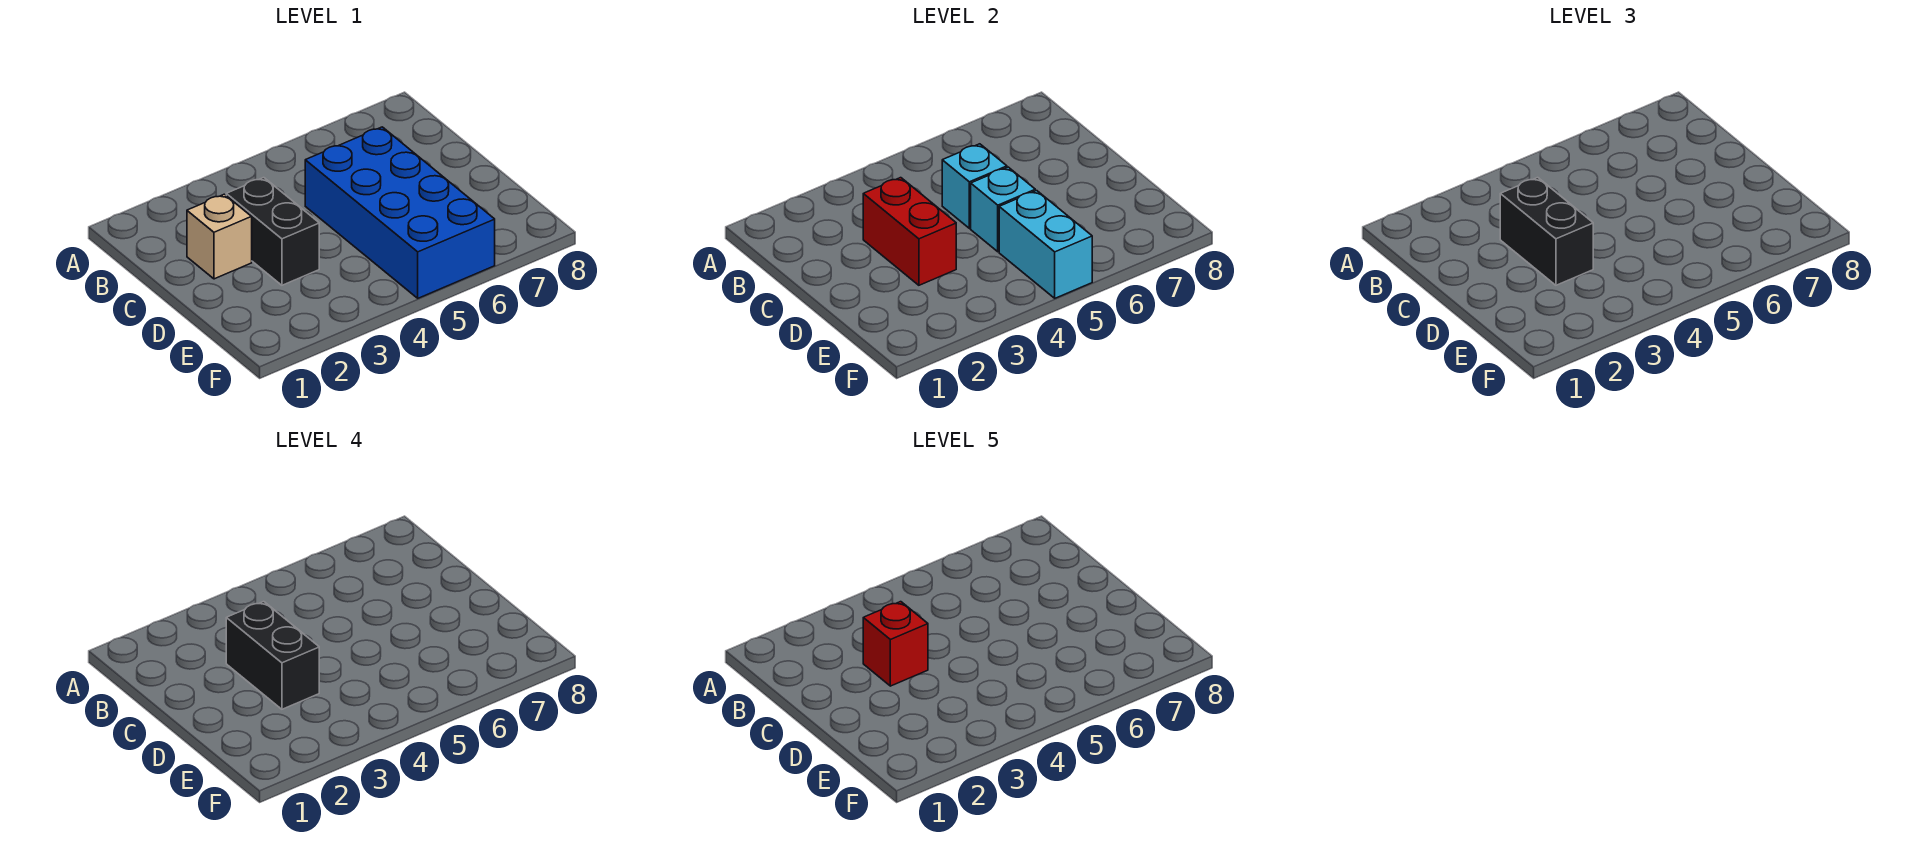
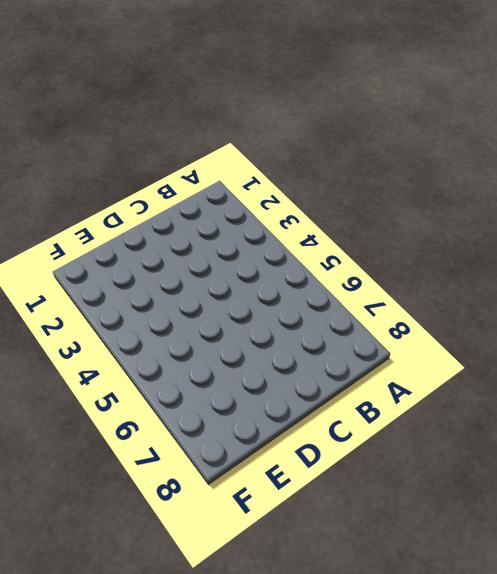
none -> tan brick C2 level 1
none -> black brick C3:D3 level 1

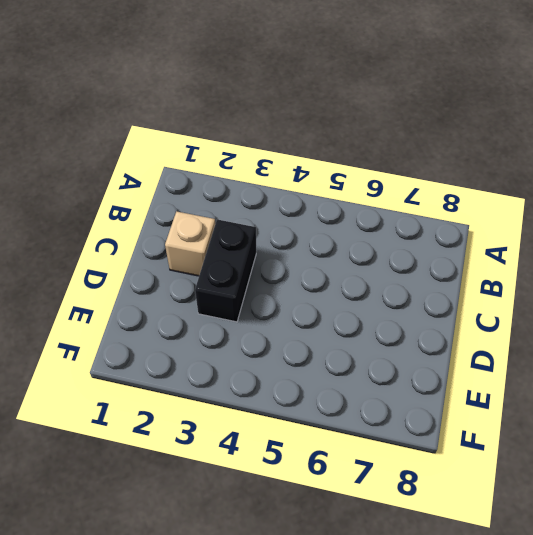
none -> blue brick C5:F6 level 1
none -> red brick C3:D3 level 2

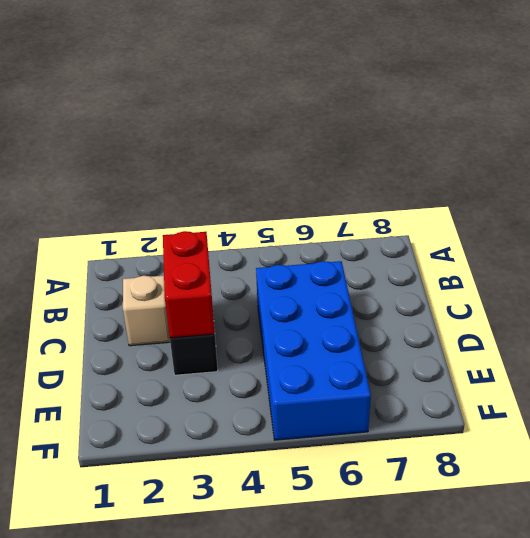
none -> cyan brick C5 level 2
none -> cyan brick D5 level 2

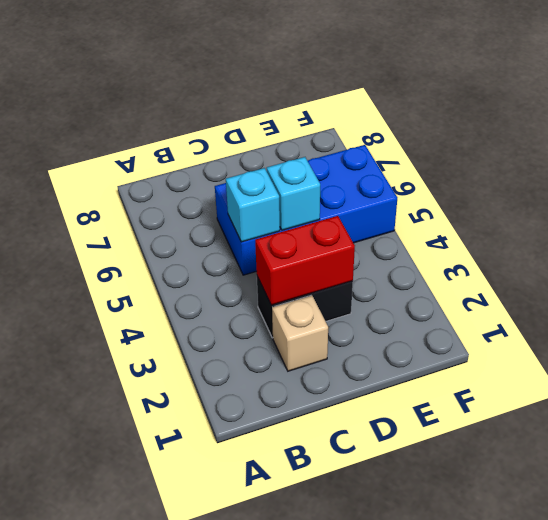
none -> cyan brick E5:F5 level 2
none -> black brick C3:D3 level 3

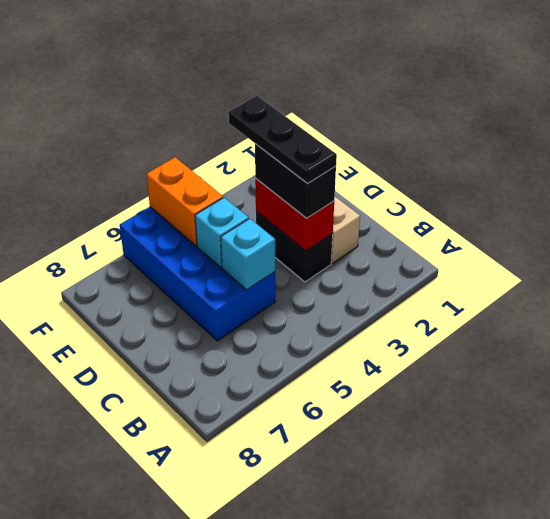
black plate C3:E3 level 4 -> black brick C3:D3 level 4
orange brick E5:F5 level 2 -> cyan brick E5:F5 level 2
none -> red brick C3 level 5

